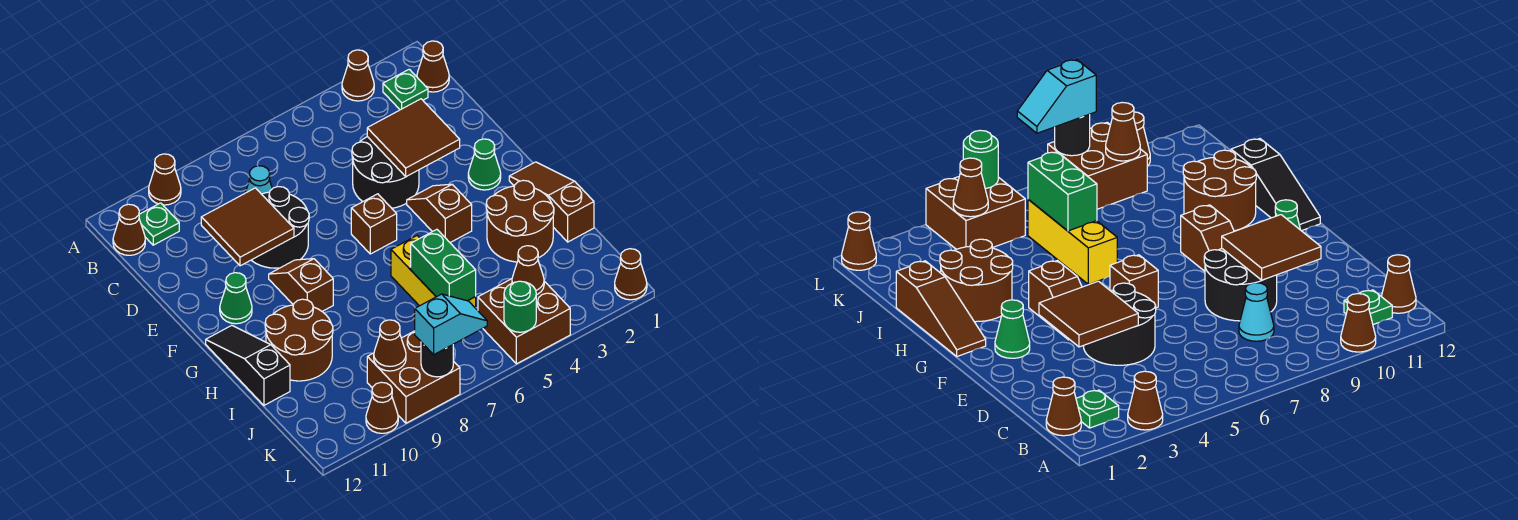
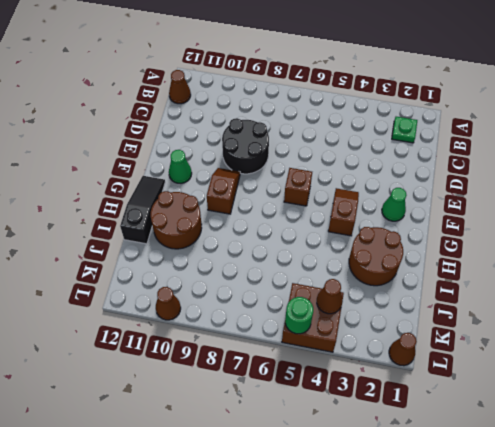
none -> brown cone A3 level 1
none -> brown cone A10 level 1
none -> brown cone B1 level 1
none -> green plate B11 level 1

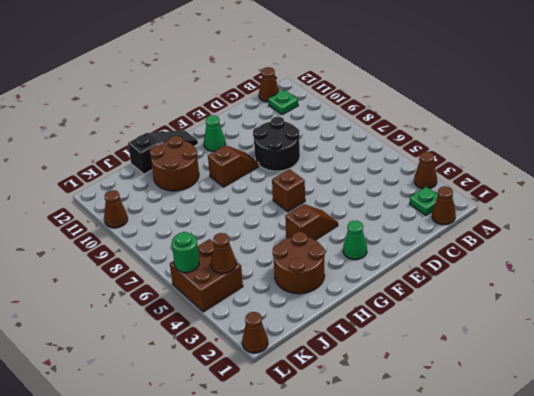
none -> brown cone A10 level 1
none -> cyan cone C8 level 1
none -> black round brick D4:E5 level 1
none -> brown slope G1:I1 level 1 top I

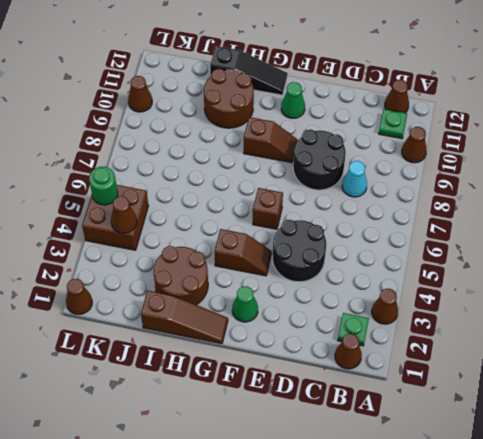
none -> yellow brick H6:J6 level 1
none -> brown brick K8:L9 level 1
none -> brown tile D3:E4 level 2
none -> brown tile D9:E10 level 2

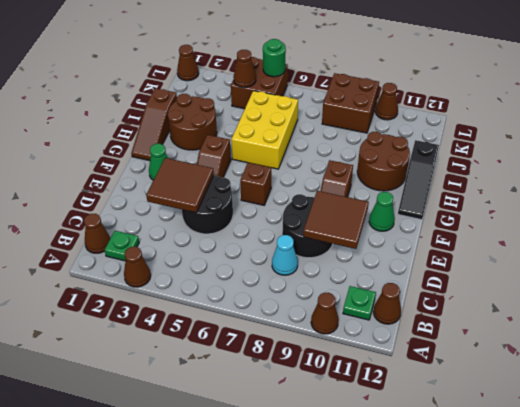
yellow brick H5:J6 level 1 -> yellow brick H6:J6 level 1
none -> green brick I6:J6 level 2
none -> brown cone K9 level 2
none -> black round brick L8 level 2
none -> cyan slope L7:L8 level 3 top 8

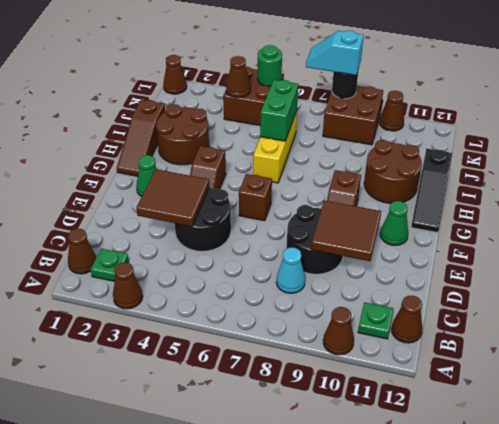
none -> brown cone K9 level 2

